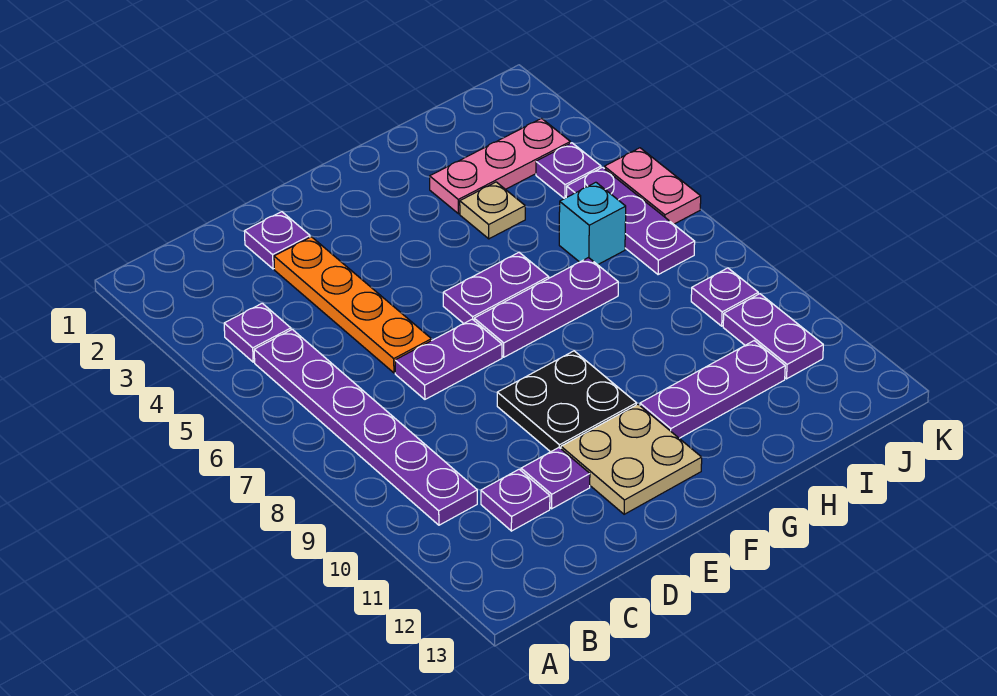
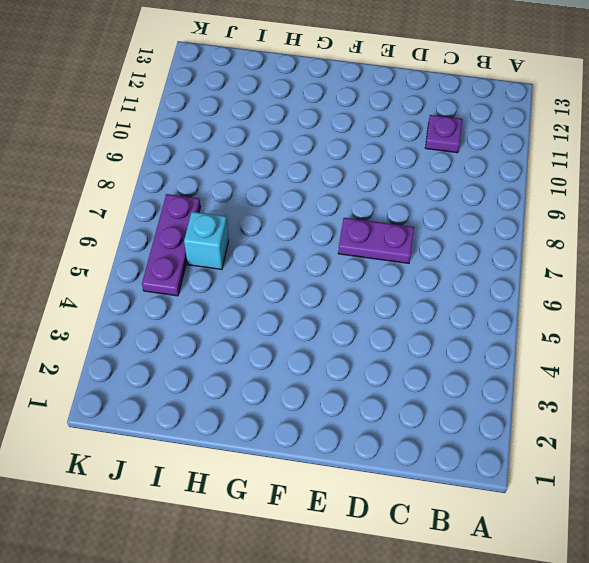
none -> purple plate B4 level 1
none -> purple plate B5:B10 level 1
none -> purple plate D2 level 1

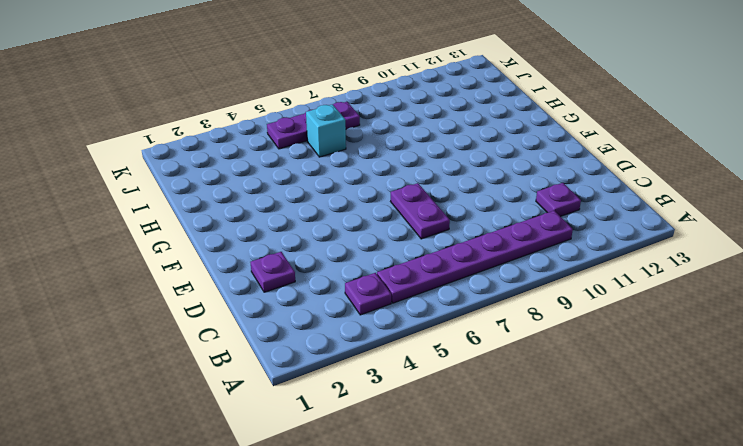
none -> orange plate D3:D6 level 1
none -> purple plate D11 level 1
none -> black plate E9:F10 level 1

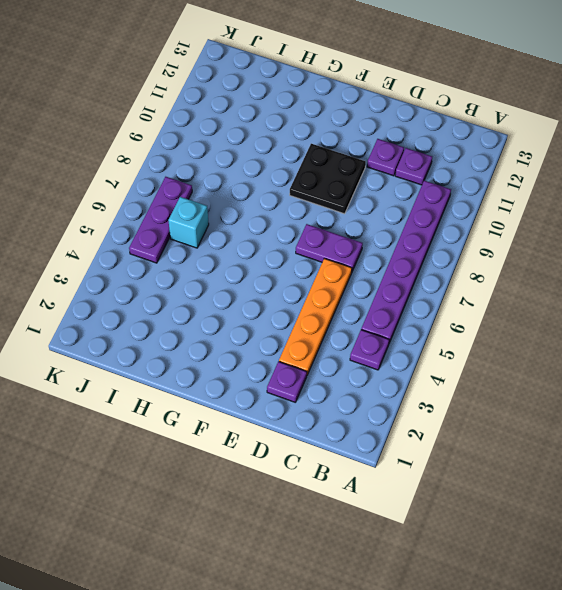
none -> tan plate E11:F12 level 1
none -> purple plate F6:G6 level 1
none -> purple plate F7:H7 level 1

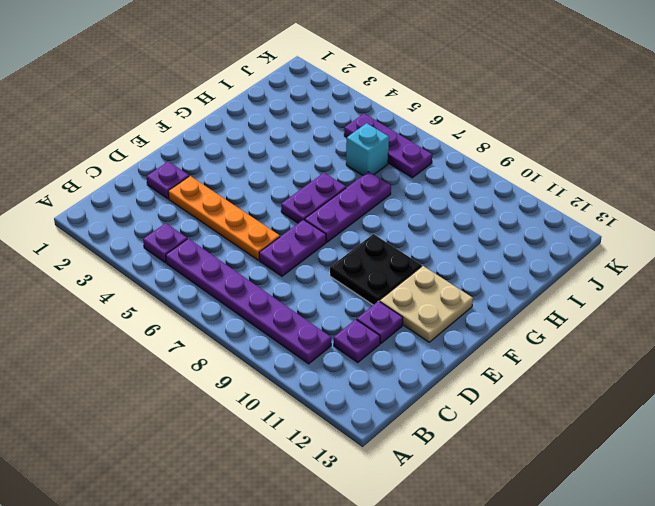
none -> purple plate G11:I11 level 1
none -> pink plate H3:J3 level 1
none -> tan plate H4 level 1

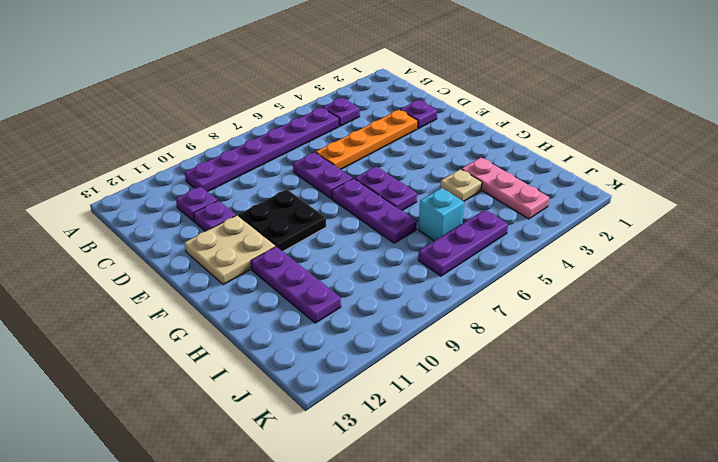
none -> purple plate J4 level 1
none -> purple plate J9 level 1
none -> purple plate J10:J11 level 1

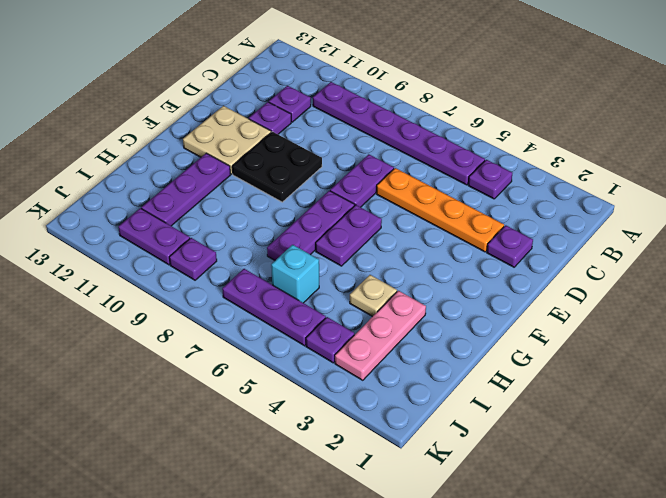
none -> pink plate K5:K6 level 1

